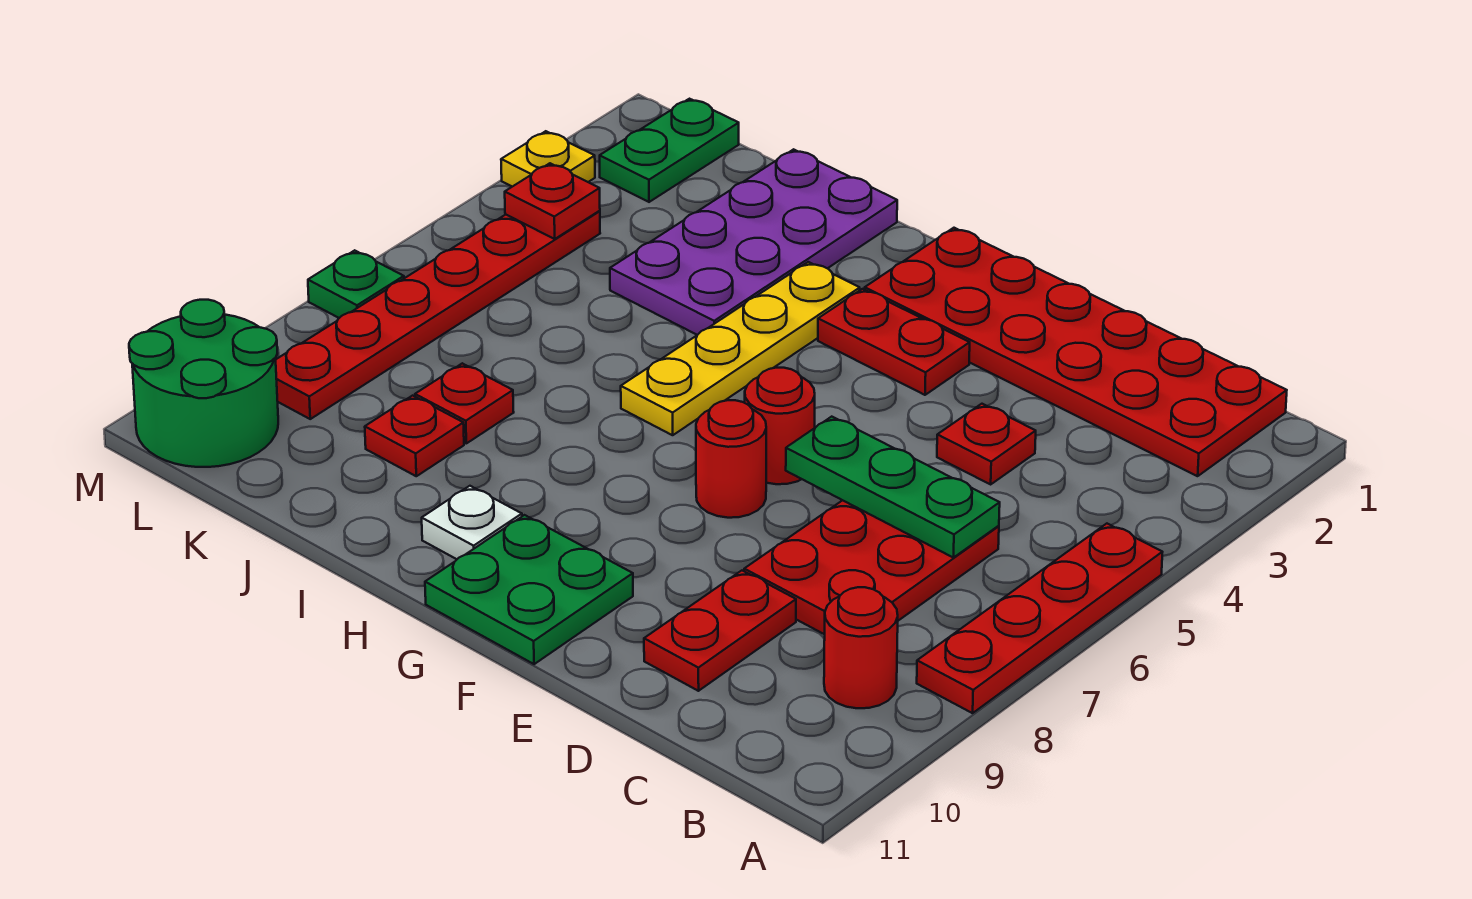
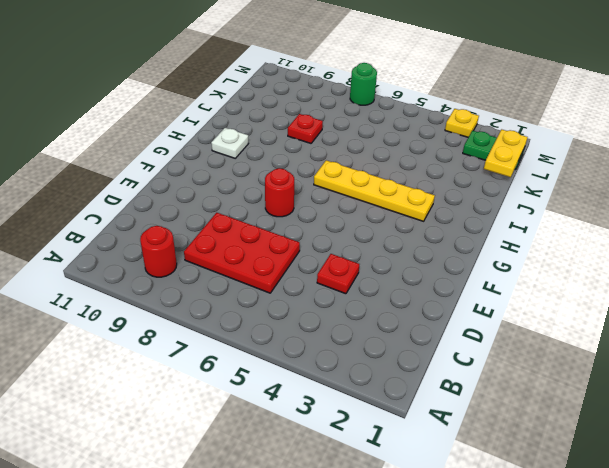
yellow plate K1:L1 level 2 -> none
green round brick M7 level 1 -> green plate M7 level 1
none -> red plate A5:A8 level 1
none -> red plate B1:G2 level 1
none -> red plate D9:D10 level 1

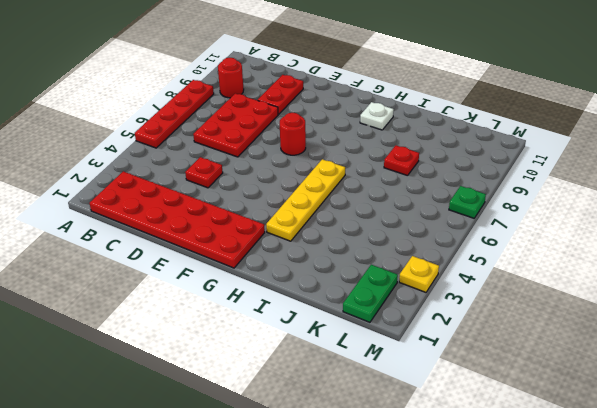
none -> red plate F3:G3 level 1
none -> red round brick F6 level 1
none -> green plate F10:G11 level 1

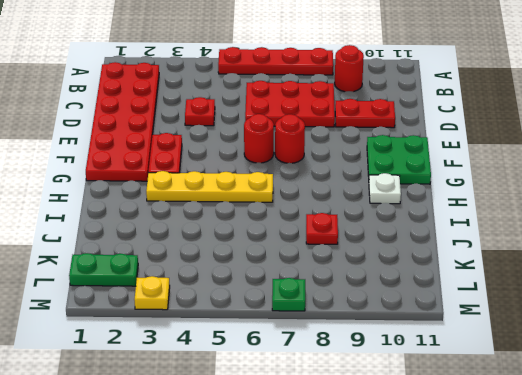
none -> purple plate I1:J4 level 1
none -> red plate J9 level 1
none -> red plate L4:L9 level 1

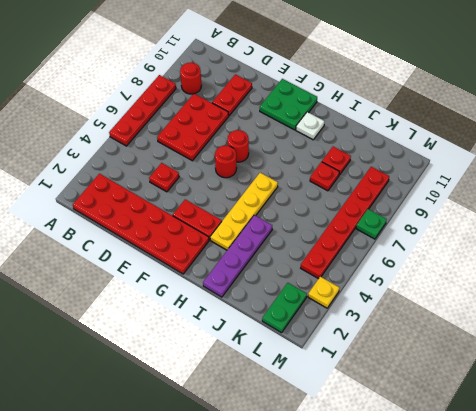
purple plate I1:I4 level 1 -> purple plate I1:J4 level 1
none -> green round brick L10:M11 level 1
none -> green plate C6:E6 level 2
none -> red plate L4 level 2

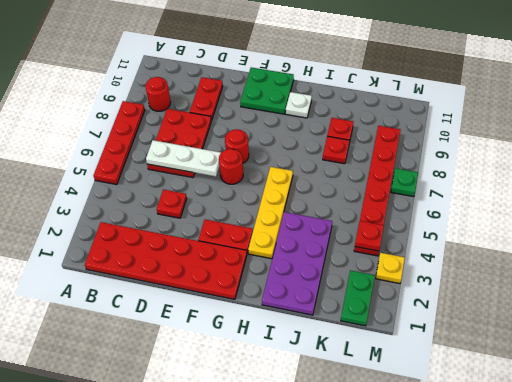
white plate C6:E6 level 2 -> green plate C6:E6 level 2
none -> green round brick L10:M11 level 1

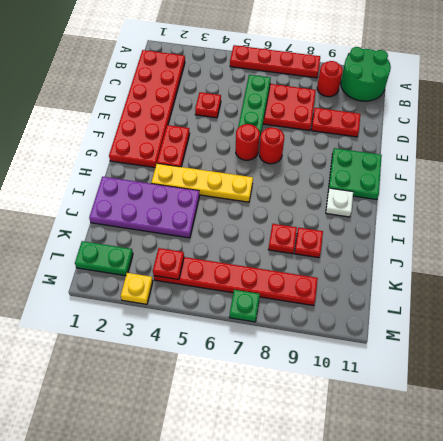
green round brick A10:B11 level 1 -> green round brick L10:M11 level 1

